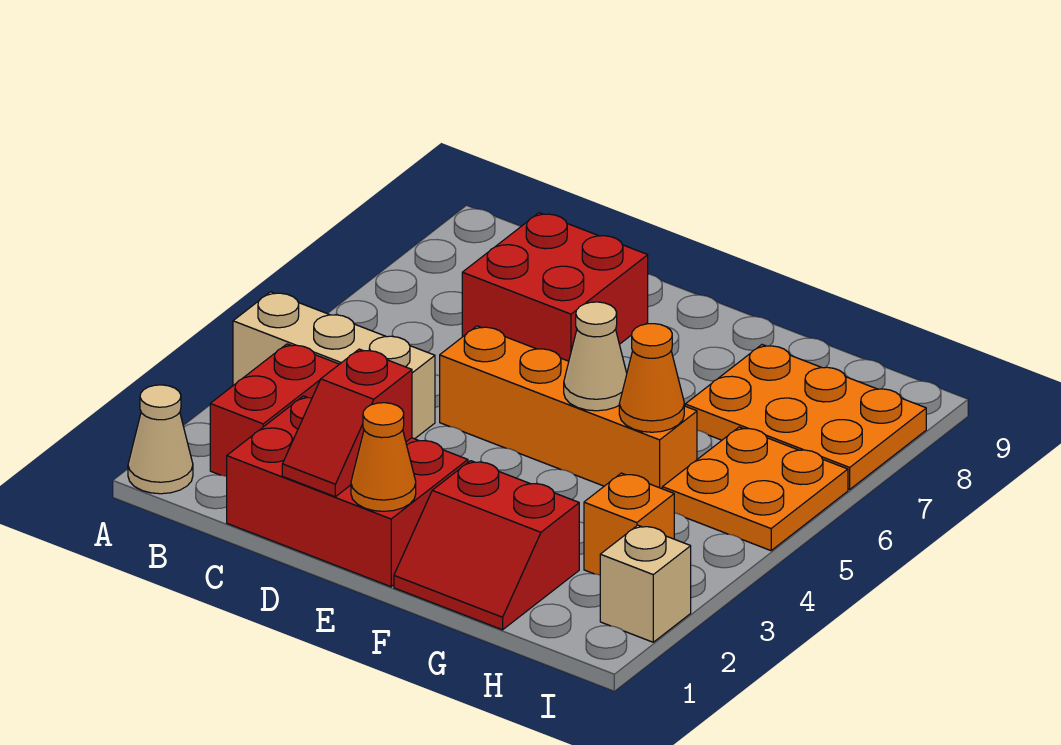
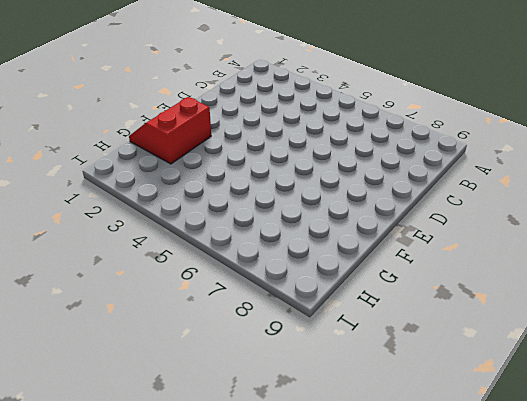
none -> tan cone A1 level 1
none -> tan brick A4:C4 level 1
none -> red brick B2:B3 level 1

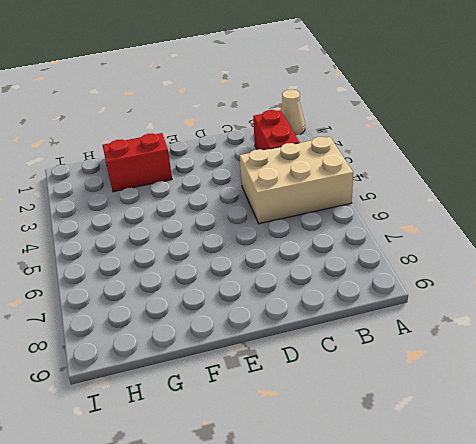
tan brick A4:C5 level 1 -> tan brick A4:C4 level 1
none -> red brick C1:E2 level 1
none -> red brick C7:D8 level 1
none -> orange brick D5:G5 level 1

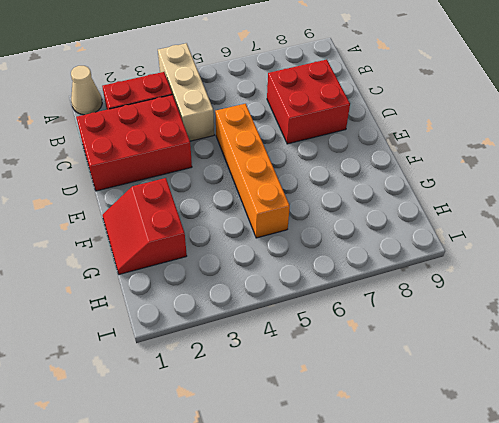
red brick C1:D3 level 1 -> red brick C1:E2 level 1
none -> orange plate G7:I8 level 1
none -> orange brick H3 level 1
none -> orange plate H5:I6 level 1

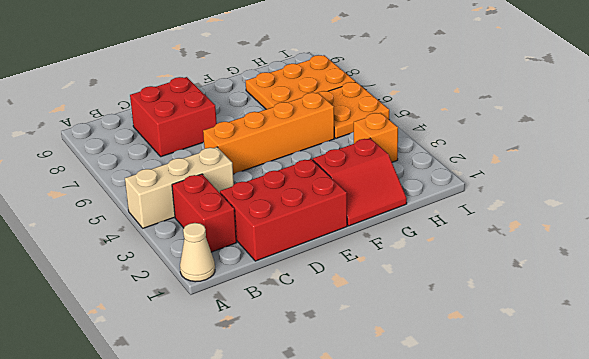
none -> tan brick I2 level 1
none -> red slope D1:D2 level 2 top 2
none -> orange cone E1 level 2

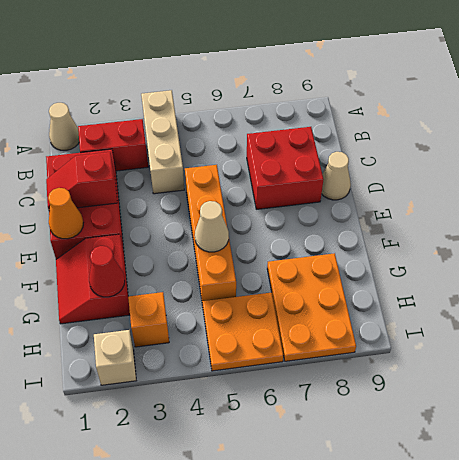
tan cone D9 level 1 -> none
red cone G2 level 2 -> none
none -> orange cone G5 level 2

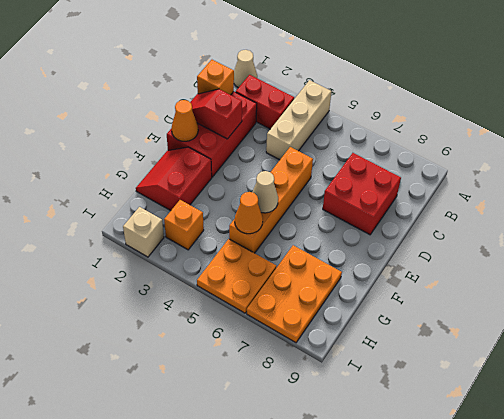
orange brick C1 level 2 -> none

